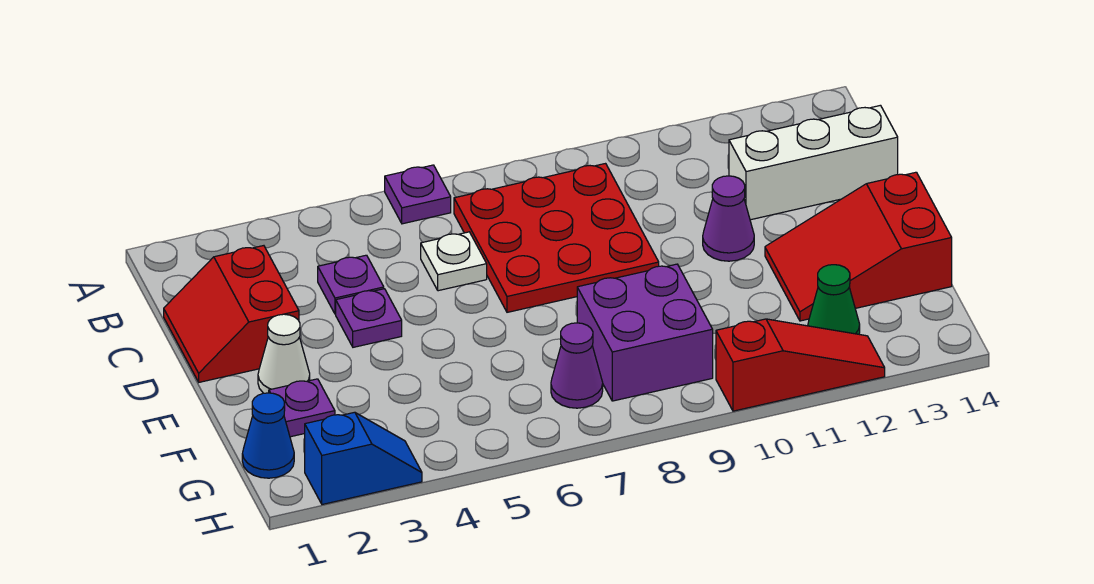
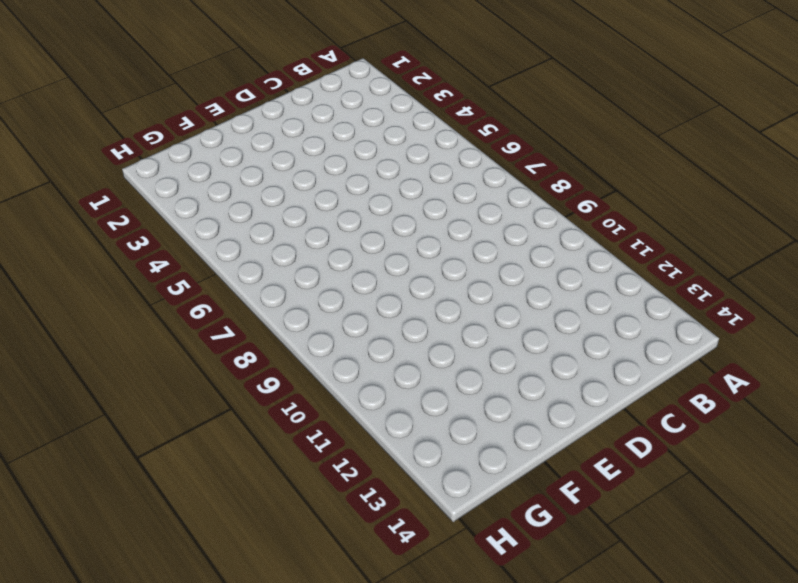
none -> purple plate A6 level 1
none -> red plate B7:D9 level 1
none -> red slope C1:D2 level 1 top 2

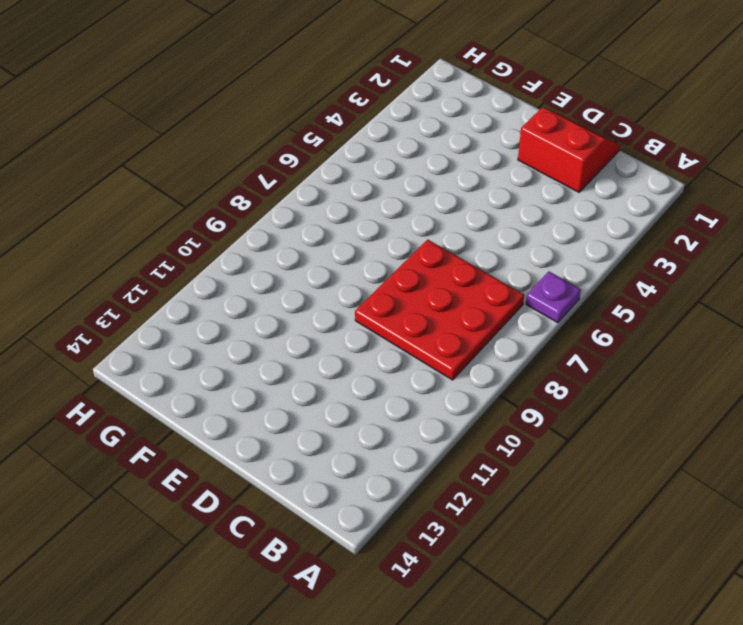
none -> purple plate C4 level 1
none -> white plate C6 level 1
none -> white brick C12:C14 level 1

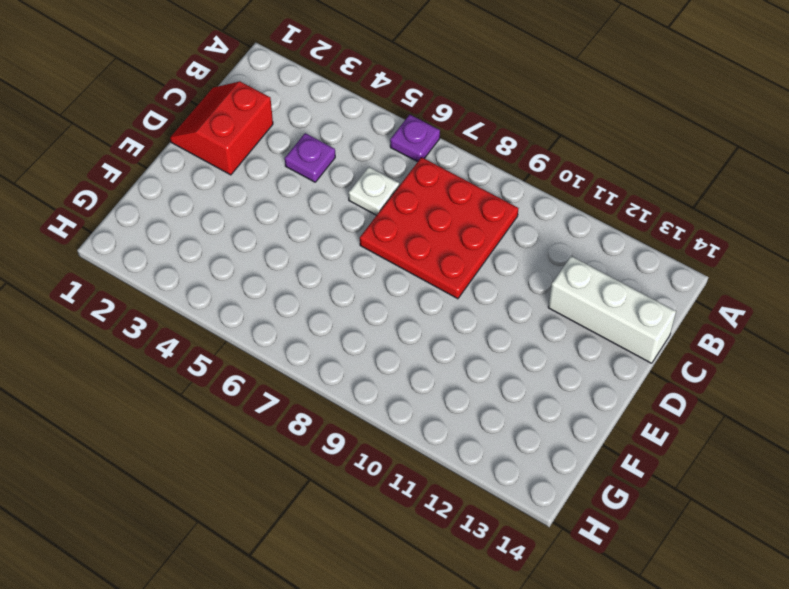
none -> purple plate D4 level 1
none -> purple cone D11 level 1
none -> white cone E2 level 1

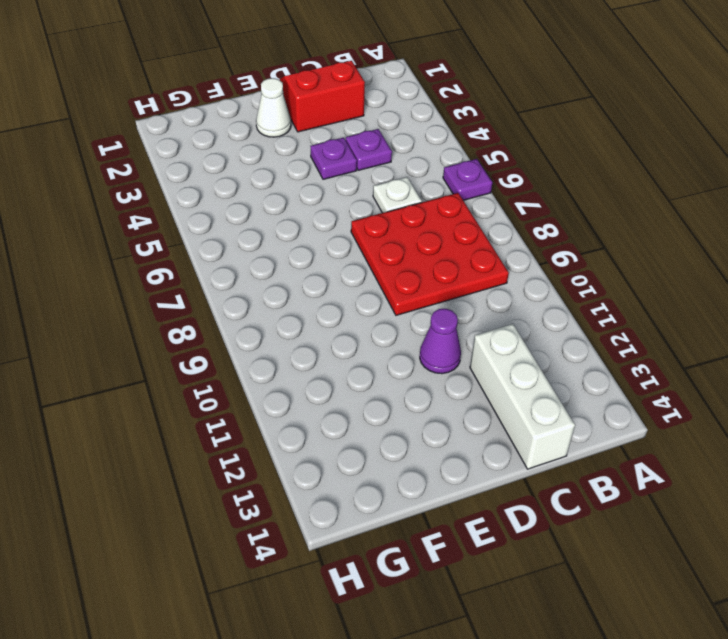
none -> red slope E12:F14 level 1 top 14
none -> purple plate F2 level 1
none -> purple brick F8:G9 level 1

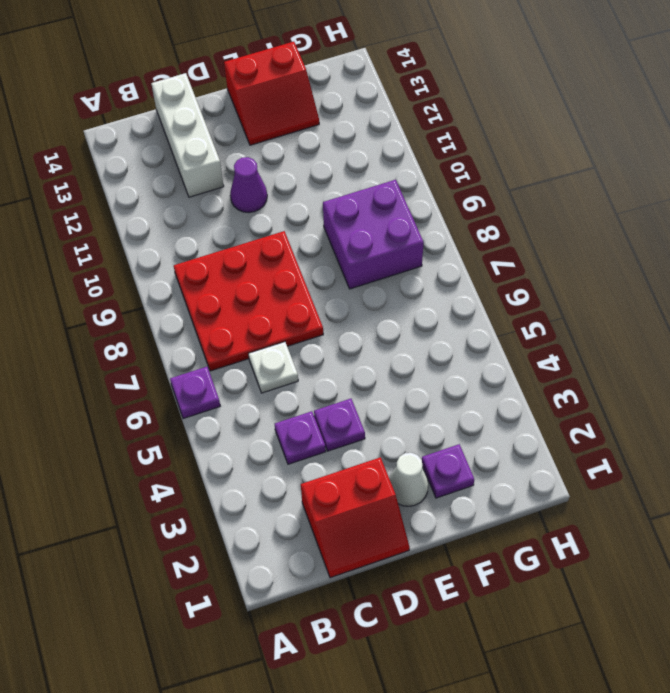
red slope E13:F14 level 1 top 14 -> red slope E12:F14 level 1 top 14
none -> blue cone G1 level 1
none -> purple cone G7 level 1
none -> green cone G12 level 1

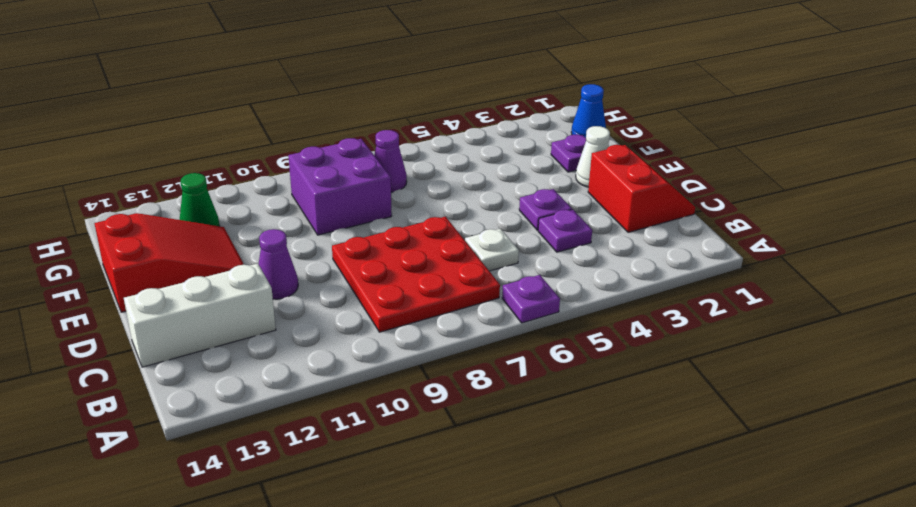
none -> blue slope H2:H3 level 1 top 2
none -> red slope H10:H12 level 1 top 10

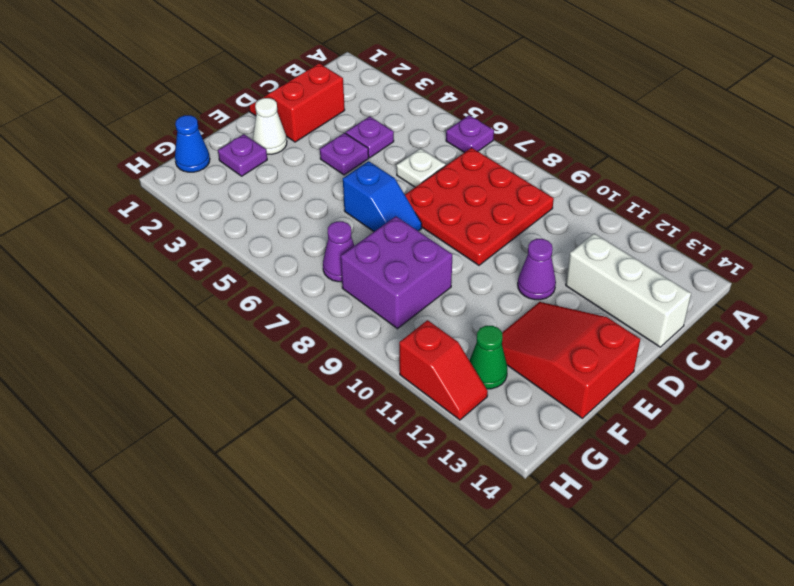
blue slope E6:E7 level 1 top 6 -> blue slope H2:H3 level 1 top 2
red slope H11:H12 level 1 top 11 -> red slope H10:H12 level 1 top 10

